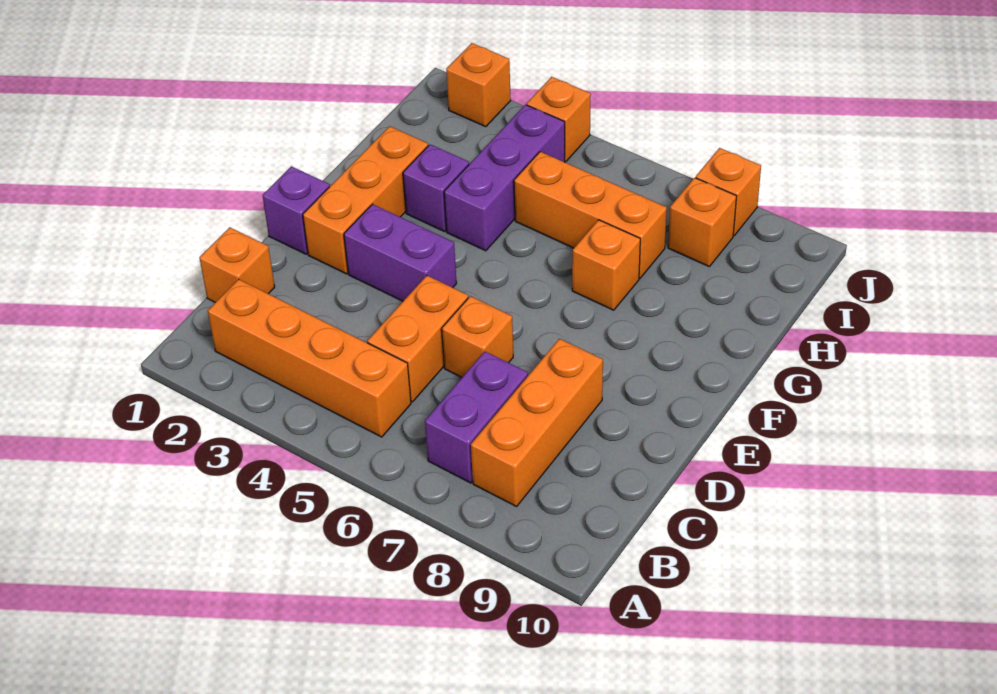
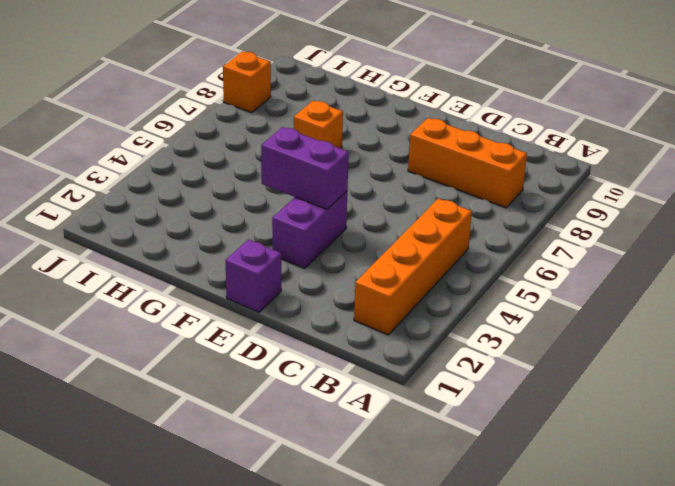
purple brick E4:F4 level 2 -> purple brick B7:C7 level 1
none -> orange brick C1 level 1
none -> orange brick C5:D5 level 1
none -> orange brick D6 level 1

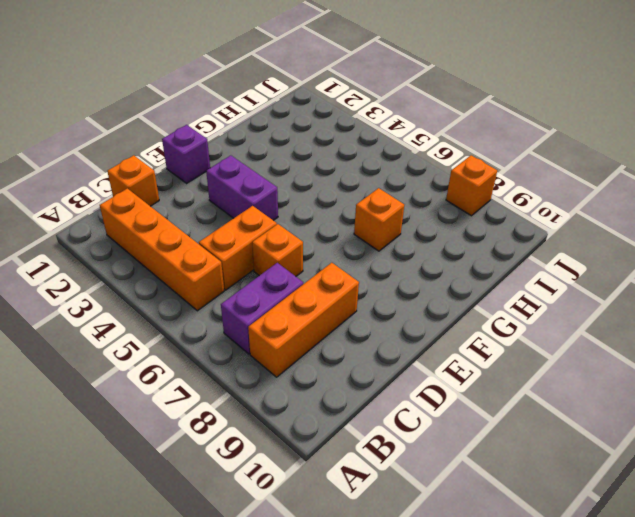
none -> orange brick E2:G2 level 1
none -> purple brick G3 level 1
none -> purple brick G4:I4 level 1

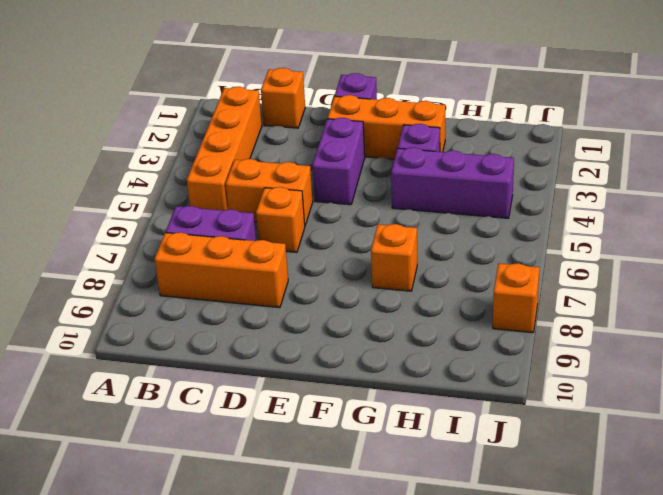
none -> orange brick H5:H7 level 1
none -> orange brick I8 level 1
none -> orange brick J2 level 1

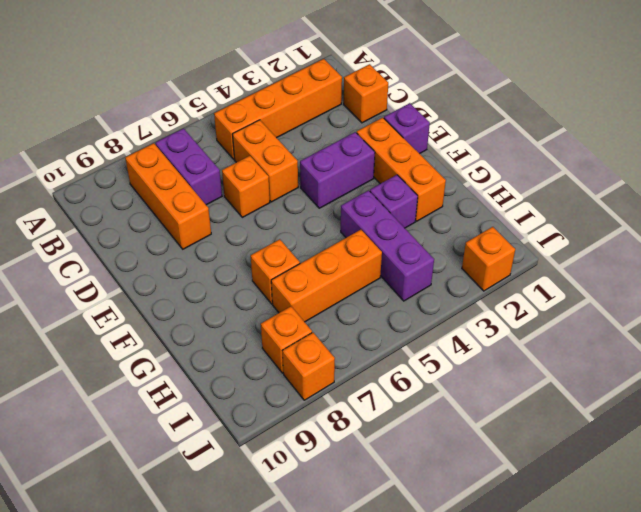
none -> orange brick J4 level 1

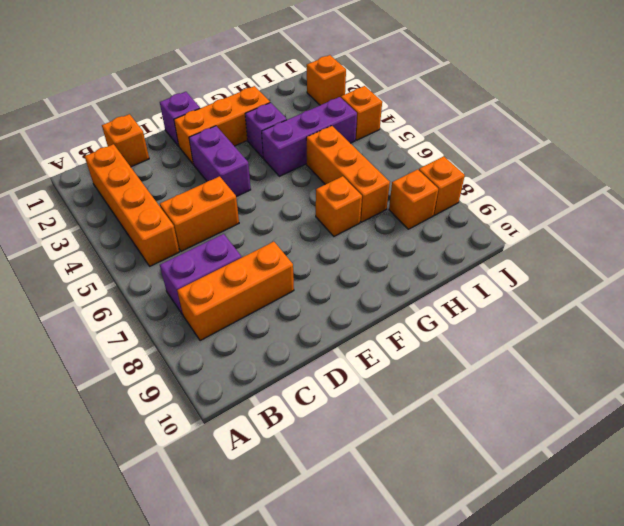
none -> orange brick D6 level 1

